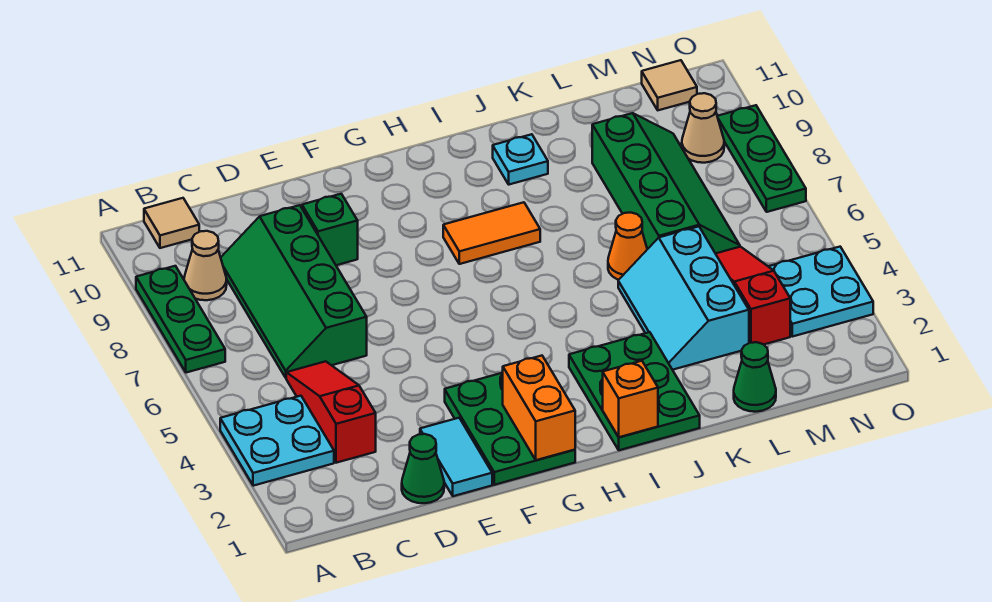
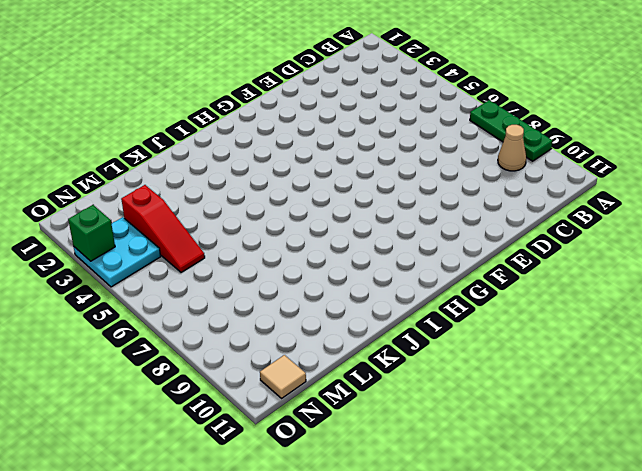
green brick O3 level 2 -> green brick E9 level 1
none -> cyan plate A3:B4 level 1
none -> tan tile B11 level 1
none -> red slope C3:C5 level 1 top 3

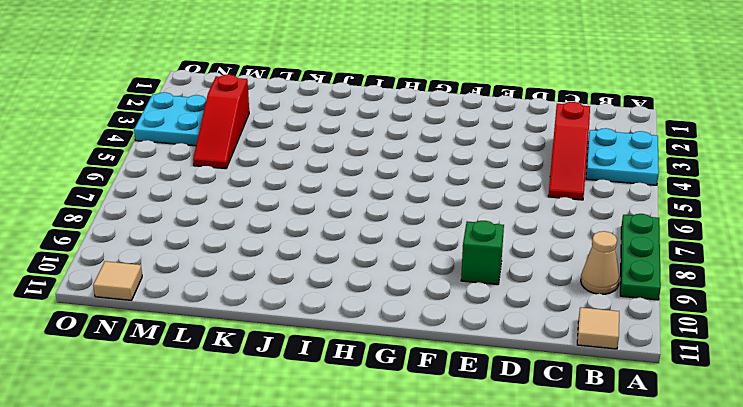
none -> green slope C6:D9 level 1 top D
none -> green cone D1 level 1
none -> cyan tile E1:E2 level 1

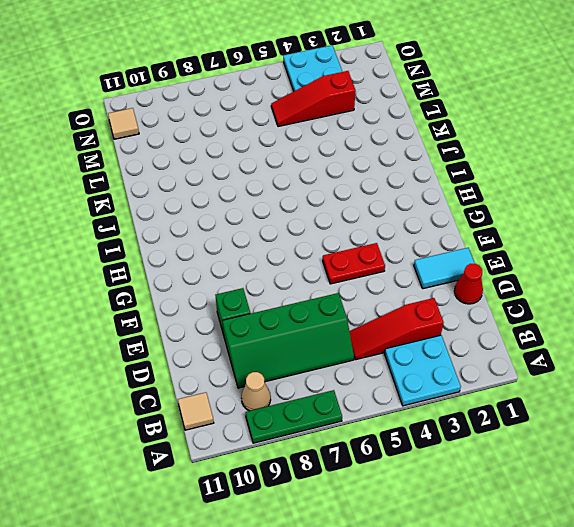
red cone D1 level 1 -> green cone D1 level 1
red plate F4:F5 level 1 -> none
none -> green plate F1:G3 level 1
none -> orange tile H8:I8 level 1
none -> green plate I1:J3 level 1

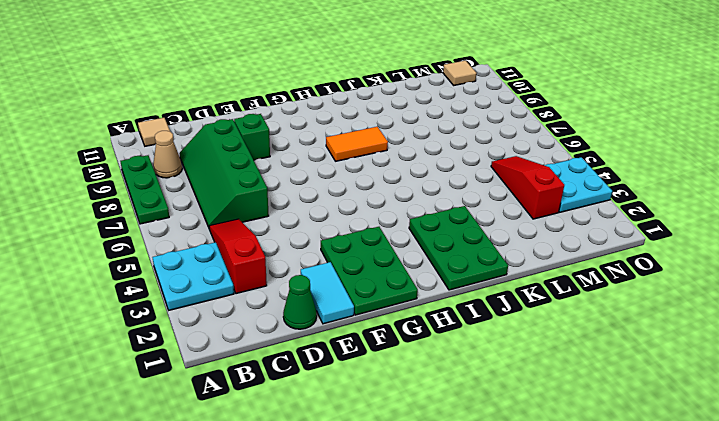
none -> cyan plate J10 level 1
none -> cyan slope K3:L5 level 1 top L
none -> orange cone K6 level 1

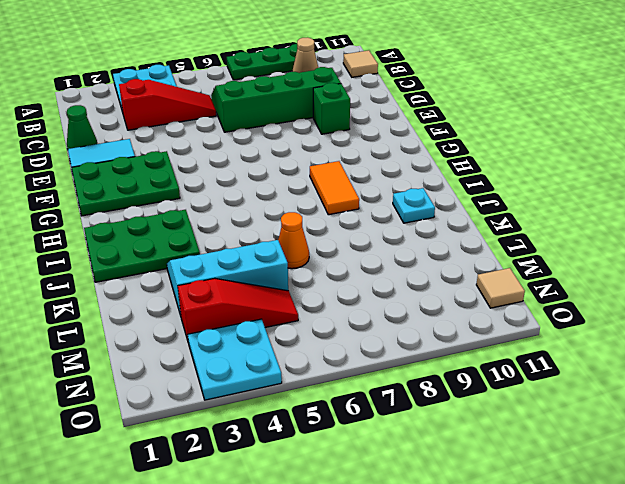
none -> green cone L1 level 1
none -> green slope L6:M9 level 1 top L
none -> tan cone N9 level 1

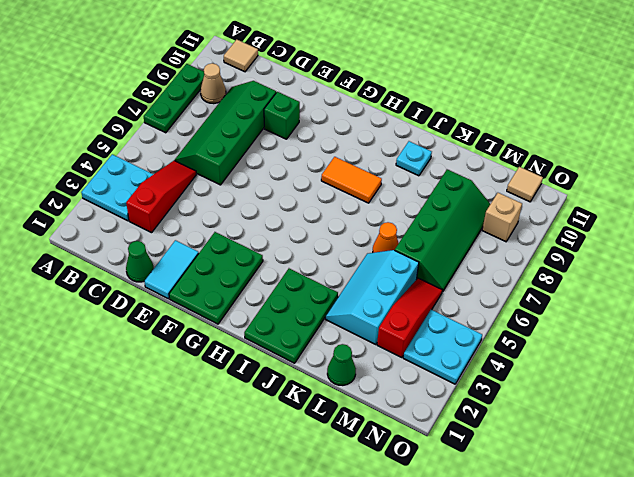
tan brick N9 level 1 -> tan cone N9 level 1
none -> green plate O7:O9 level 1
none -> orange brick G1:G2 level 2
none -> orange brick I1 level 2

